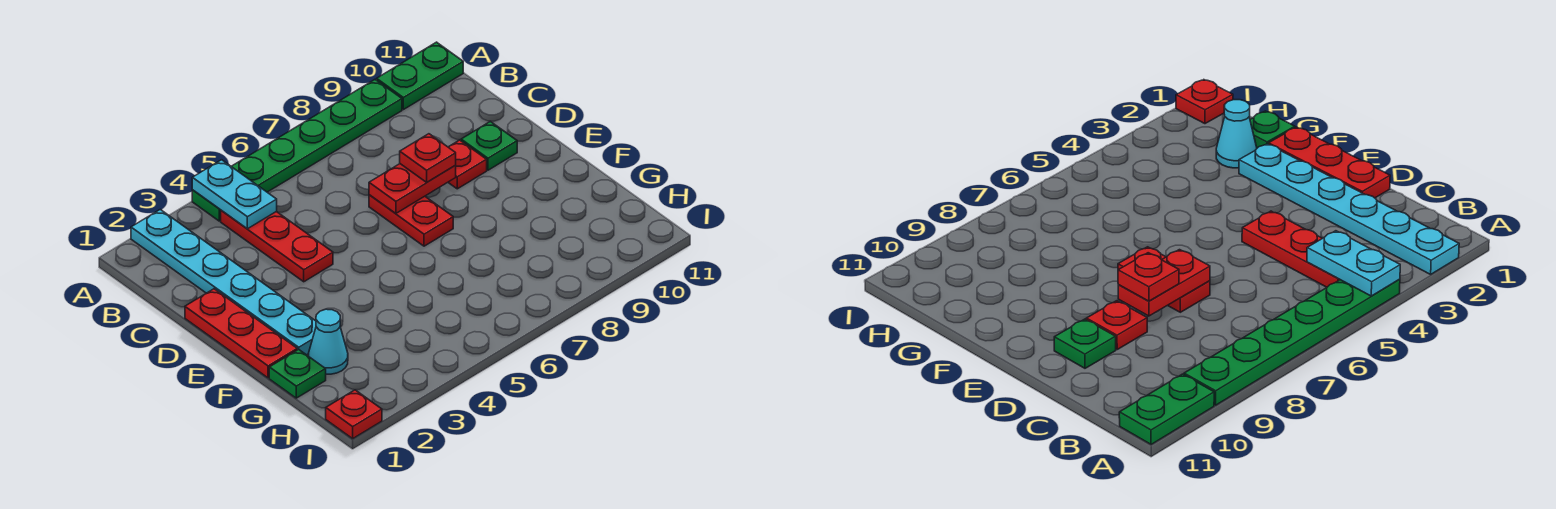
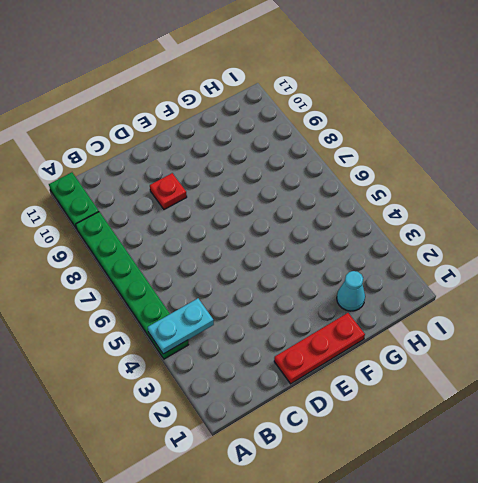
none -> cyan plate A2:F2 level 1
none -> red plate B4:D4 level 1
none -> red plate D7:E7 level 1

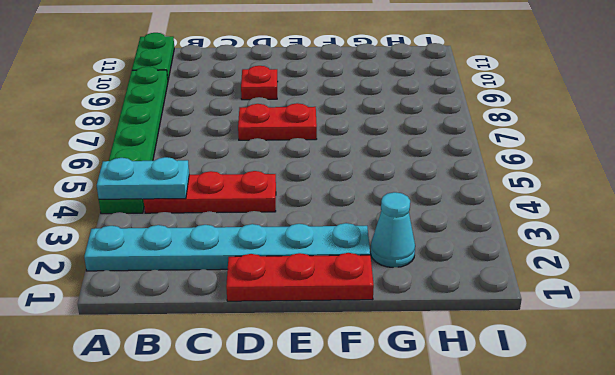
none -> green plate D10 level 1
none -> green plate G1 level 1
none -> red plate I1 level 1

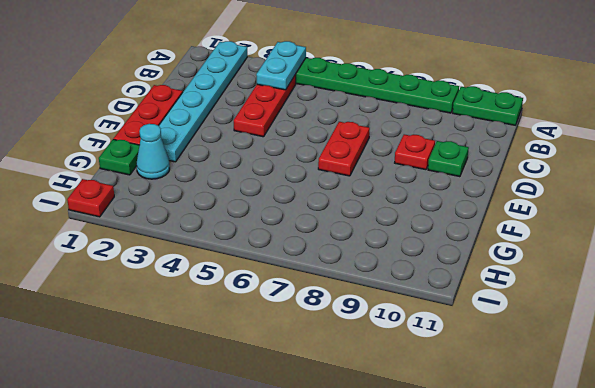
none -> red plate D7:D8 level 2
none -> red plate D8 level 3

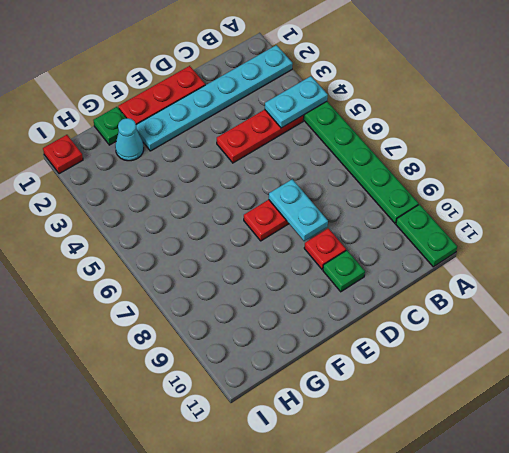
cyan plate D7:D8 level 2 -> red plate D7:D8 level 2
none -> red plate D8 level 3

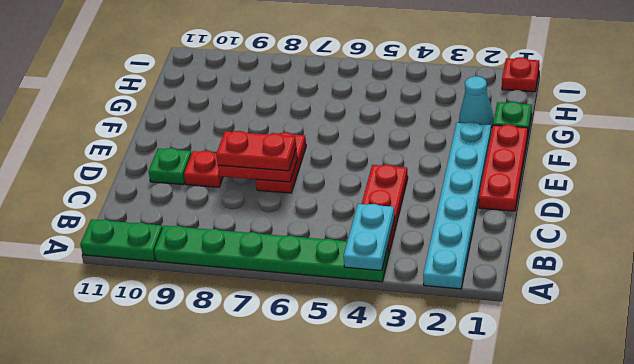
red plate D7:D8 level 3 -> red plate D8 level 3

